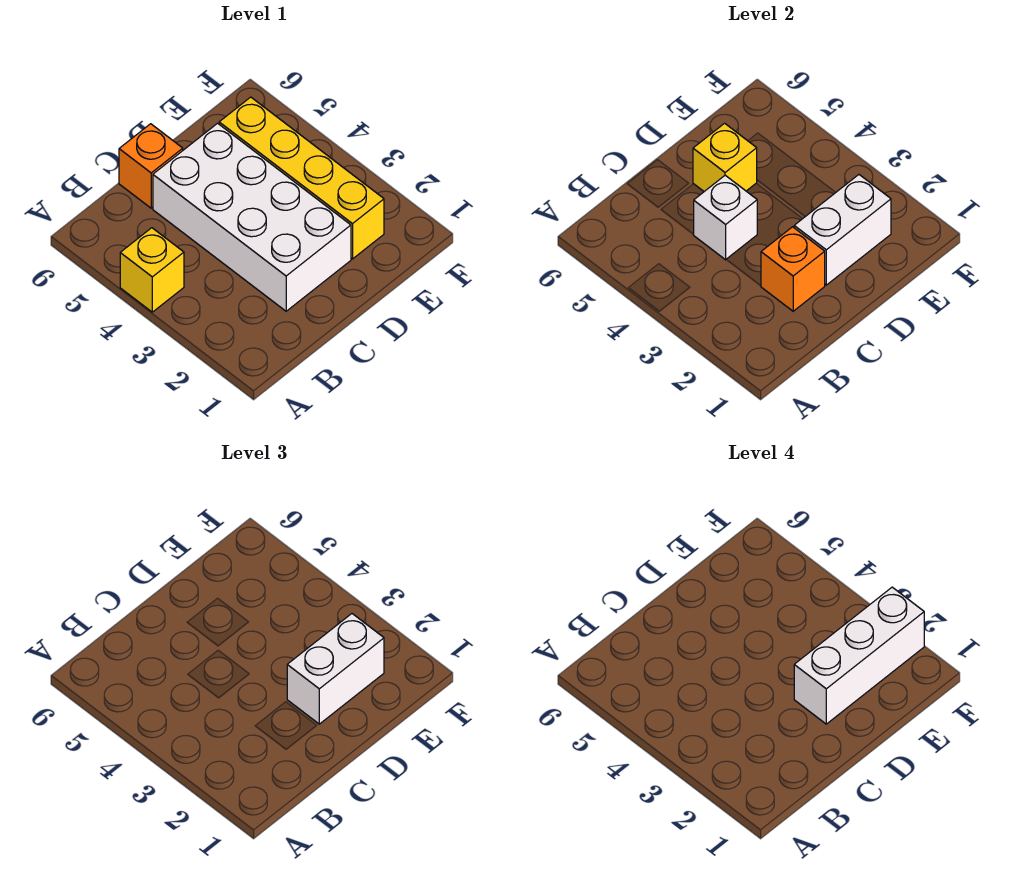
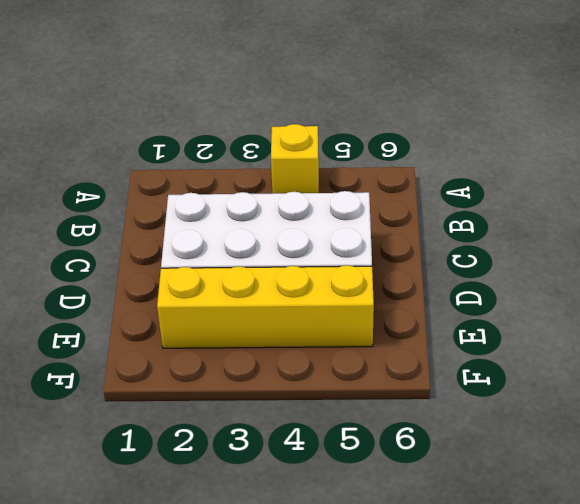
none -> orange brick C6 level 1
none -> orange brick C2 level 2

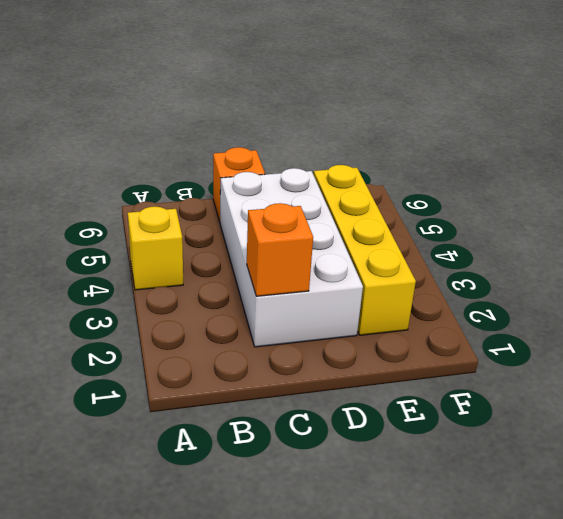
none -> white brick C4 level 2
none -> white brick D2:E2 level 2

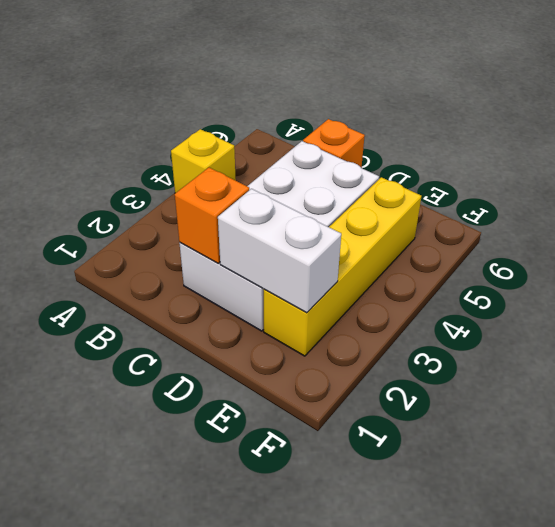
none -> white brick C4 level 2
none -> yellow brick D5 level 2

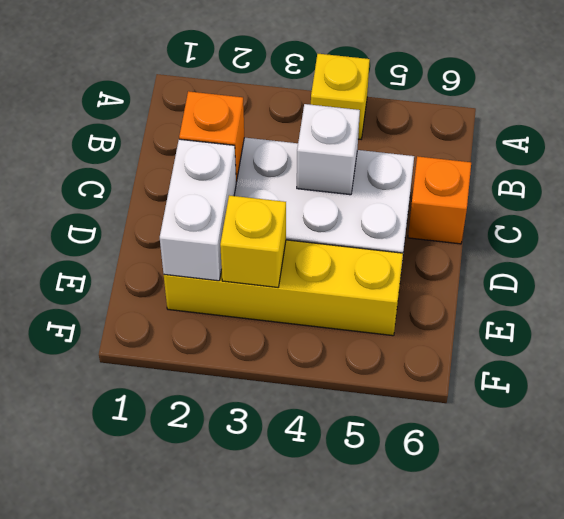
yellow brick E3 level 2 -> yellow brick D5 level 2
none -> white brick D2:E2 level 3
none -> white brick D2:F2 level 4

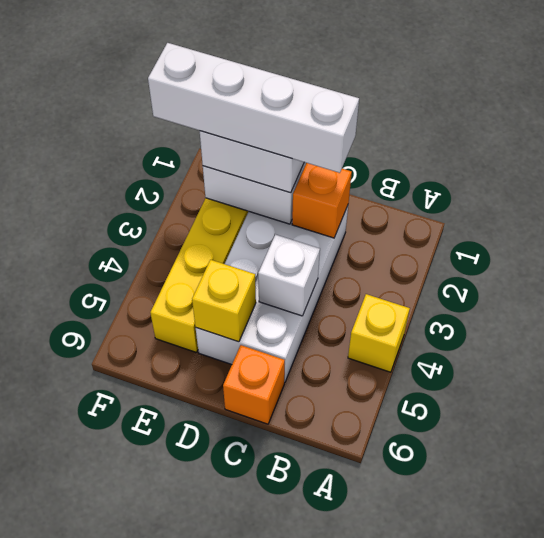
white brick C2:F2 level 4 -> white brick D2:F2 level 4

